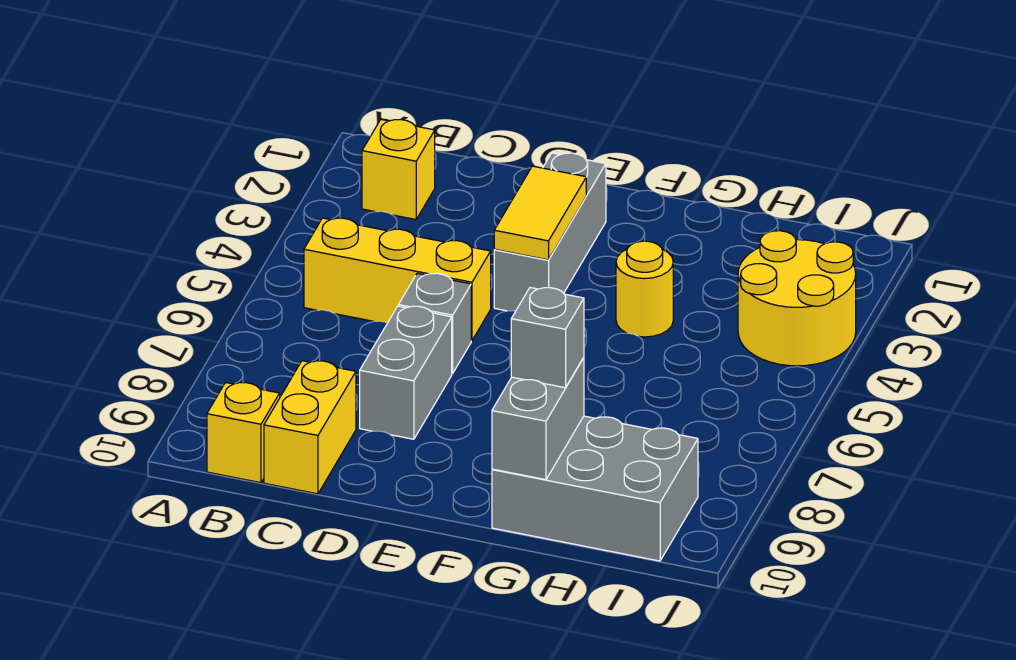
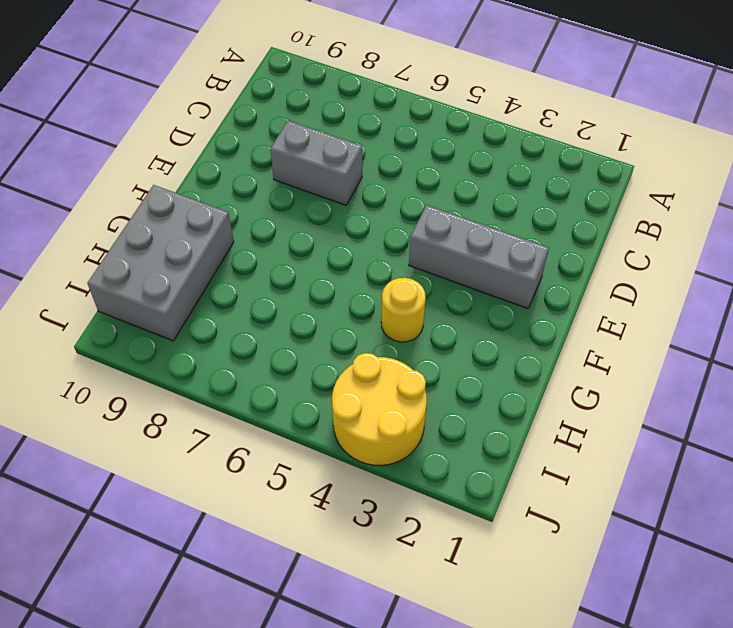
none -> yellow brick B2 level 1
none -> yellow brick B5:D5 level 1
none -> yellow brick B10 level 1

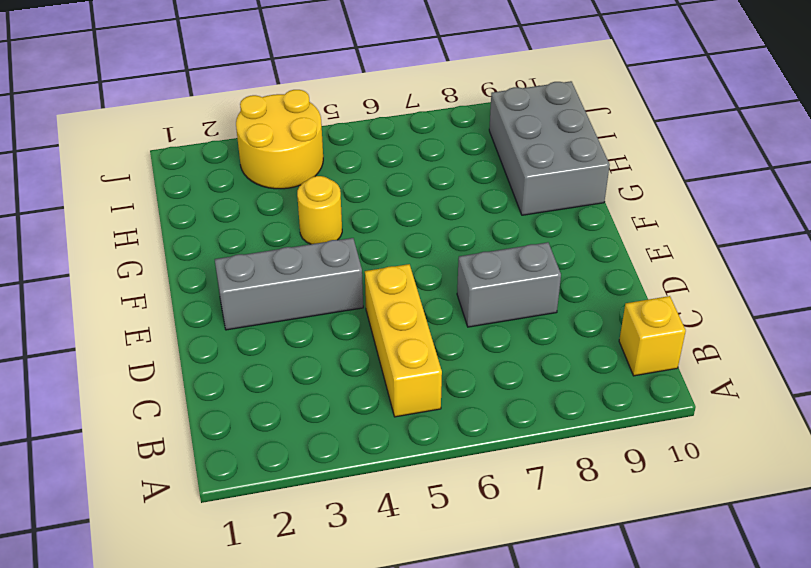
none -> yellow brick B2 level 1
none -> yellow brick C9:C10 level 1
none -> grey brick D6 level 1

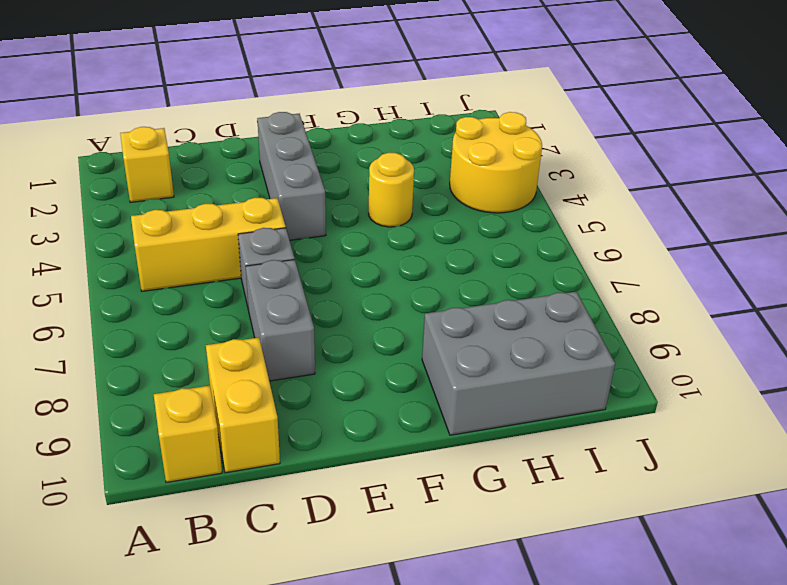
none -> yellow tile E3:E4 level 2
none -> grey brick G9:G10 level 2
none -> grey brick G9 level 3

